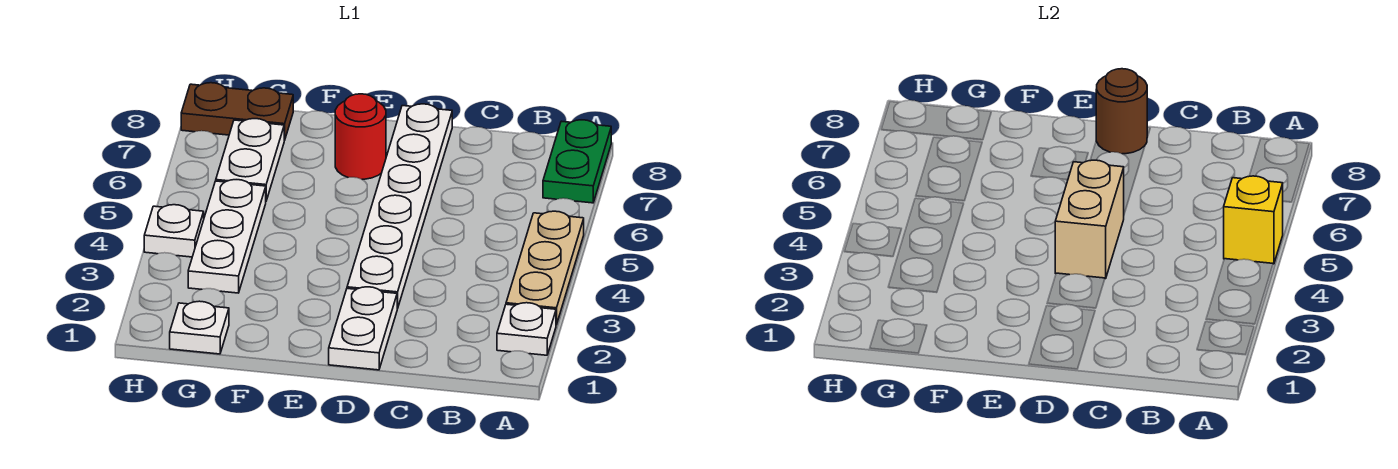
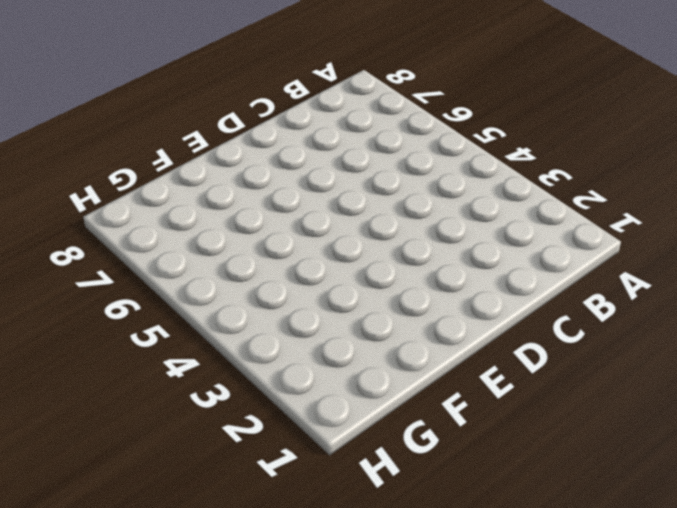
none -> white plate A2 level 1
none -> tan plate A3:A5 level 1
none -> green plate A7:A8 level 1

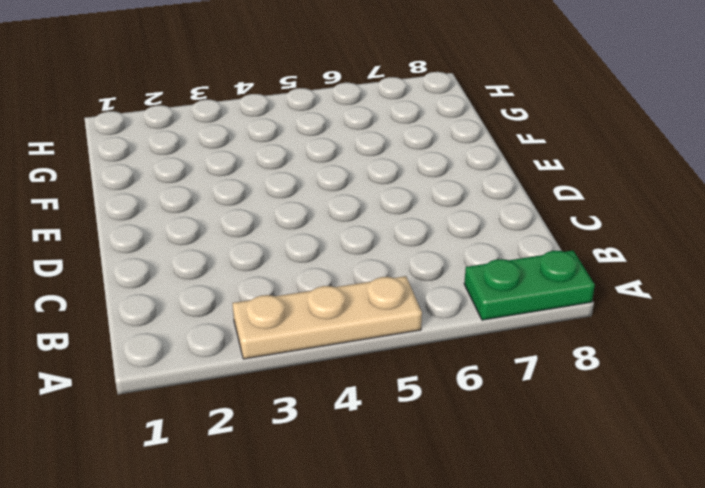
none -> white plate A2 level 1
none -> white plate D1:D2 level 1
none -> white plate D3:D8 level 1

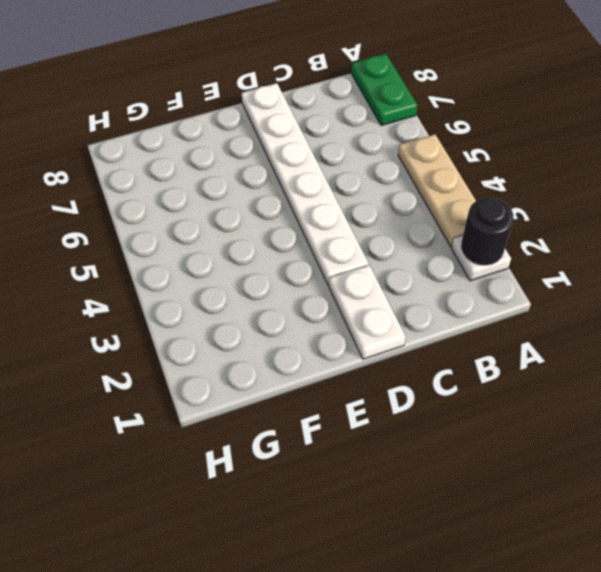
black round brick A2 level 2 -> none
none -> red round brick E7 level 1
none -> white plate G1 level 1
none -> white plate G3:G5 level 1

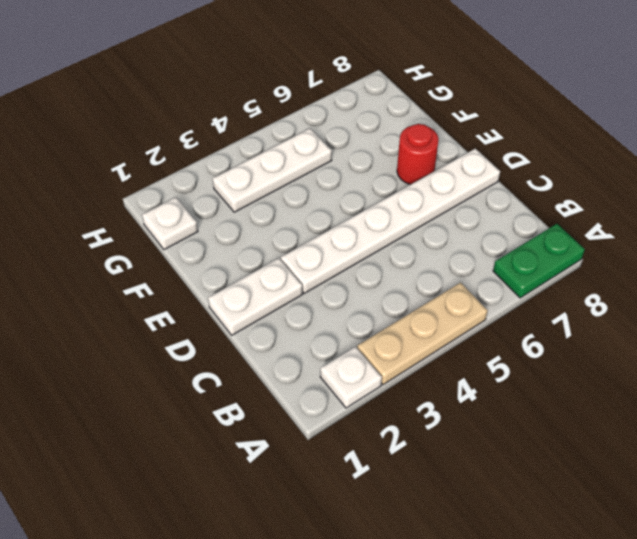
none -> white plate G6:G7 level 1
none -> brown plate G8:H8 level 1
none -> white plate H4 level 1

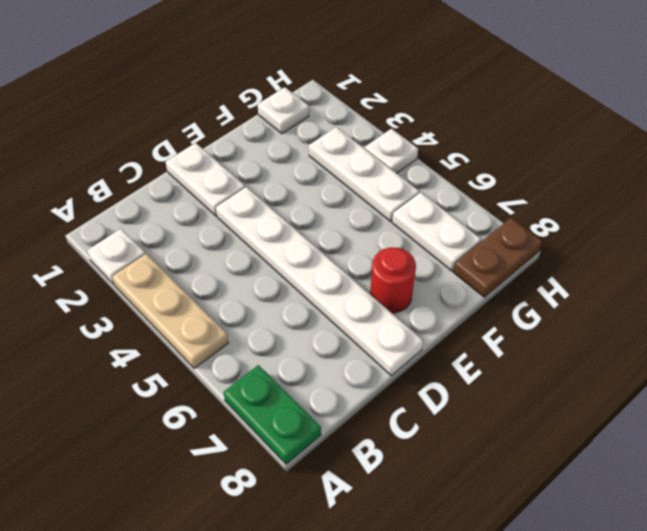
none -> yellow brick A5 level 2
none -> tan brick D4:D5 level 2
none -> brown round brick D8 level 2

